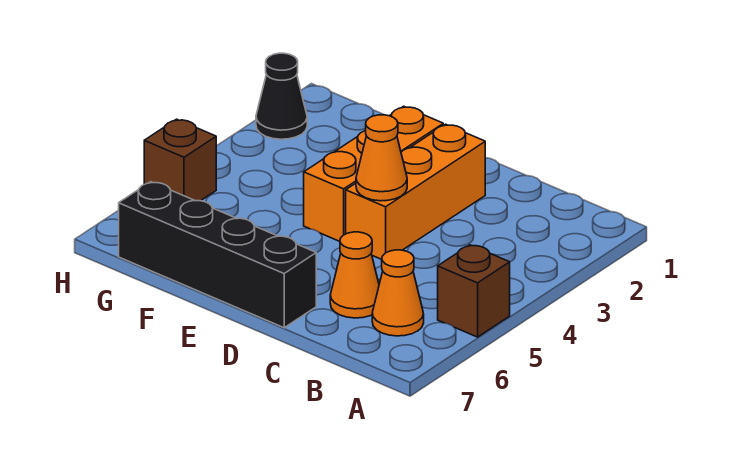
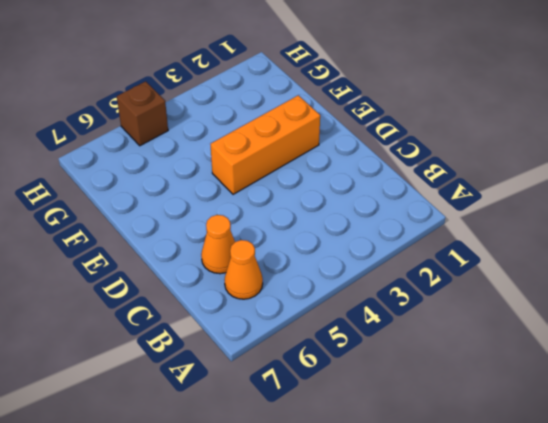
none -> brown brick A5 level 1
none -> orange brick D2:D4 level 1

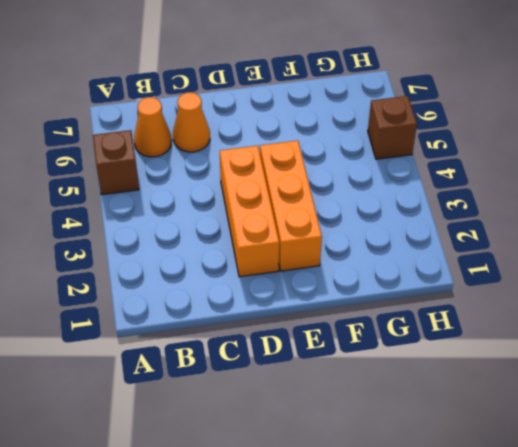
none -> black brick D7:G7 level 1
none -> black cone H2 level 1

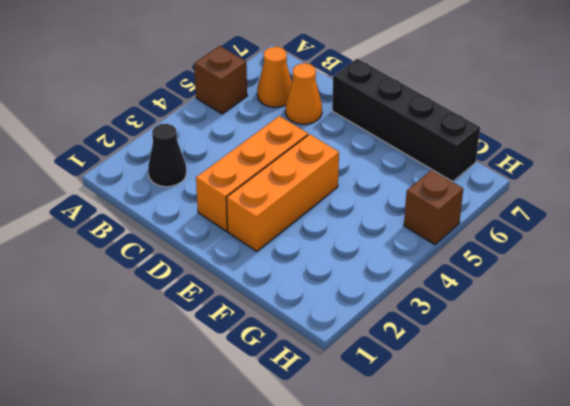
black cone B2 level 1 -> black cone H2 level 1
none -> orange cone D4 level 2

